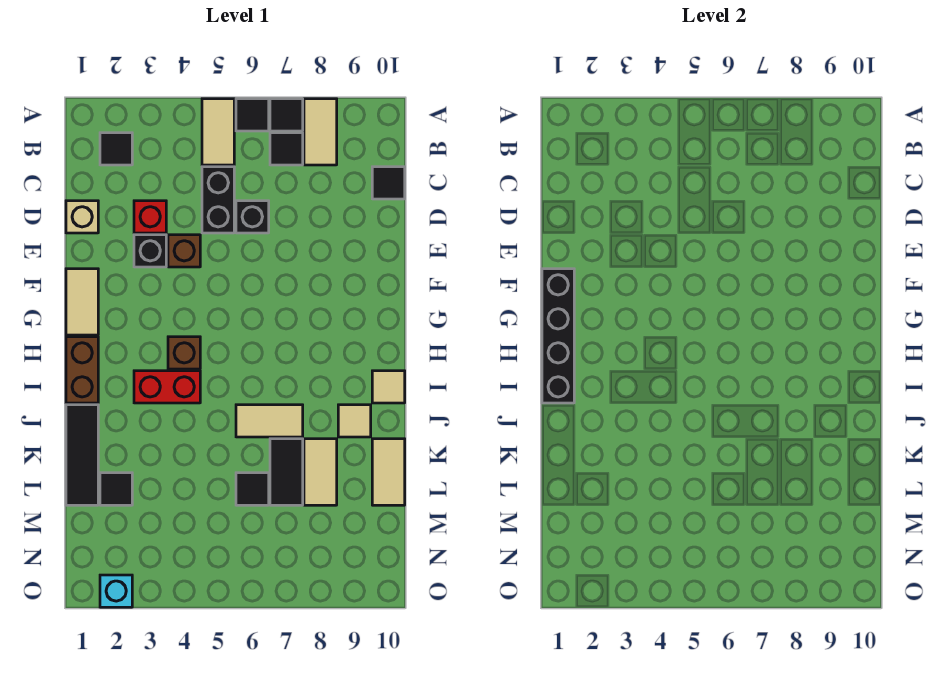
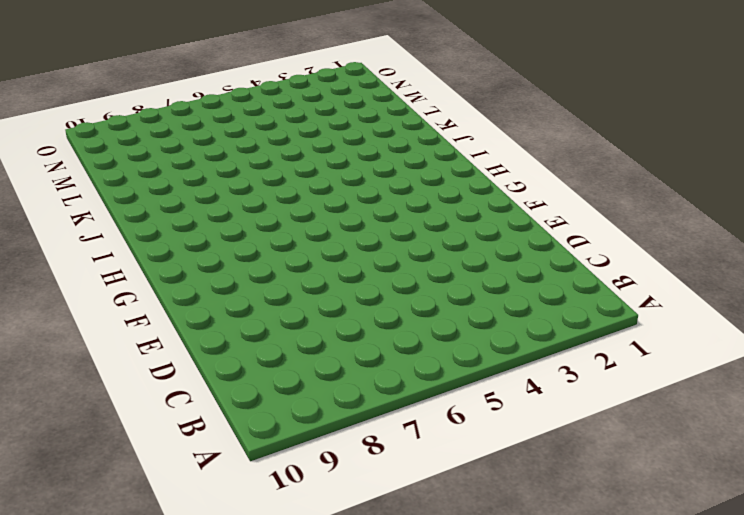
none -> tan tile A5:B5 level 1
none -> black tile A6 level 1
none -> black tile A7 level 1

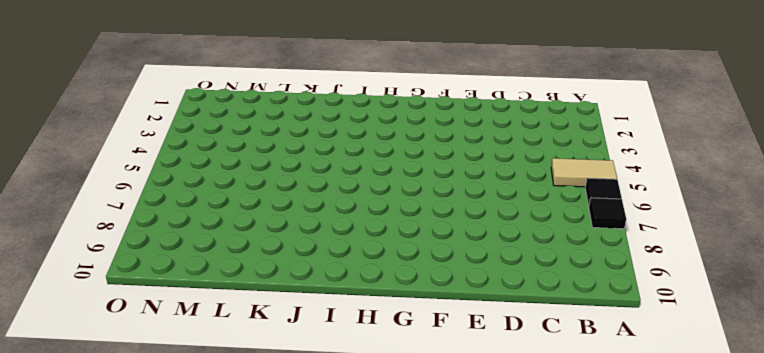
none -> tan tile A8:B8 level 1
none -> black tile B2 level 1
none -> black tile B7 level 1

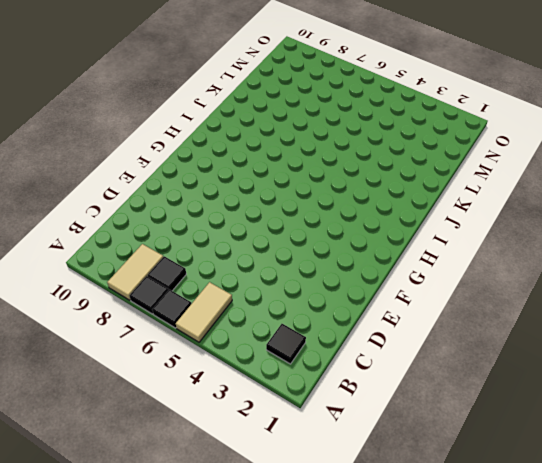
none -> black brick C5:D5 level 1
none -> black tile C10 level 1
none -> tan brick D1 level 1

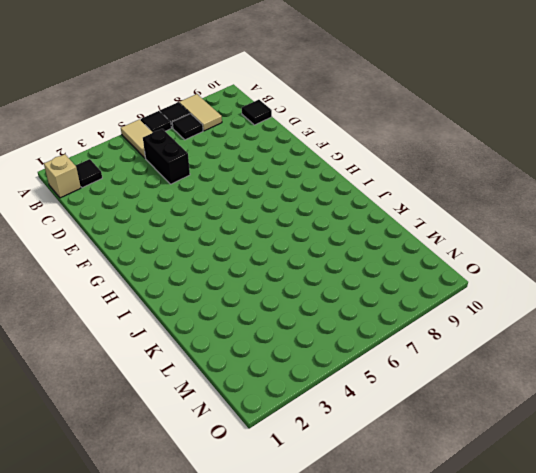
tan brick B1 level 1 -> tan brick D1 level 1
none -> red brick D3 level 1
none -> black brick D6 level 1
none -> black brick E3 level 1

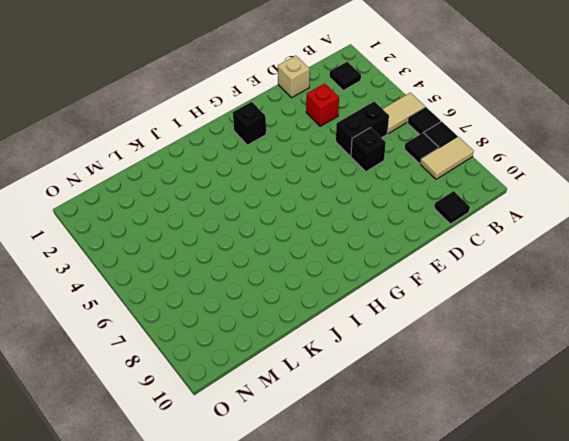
black brick G2 level 1 -> black brick E3 level 1
none -> brown brick E4 level 1
none -> tan tile F1:G1 level 1
none -> brown brick H1:I1 level 1

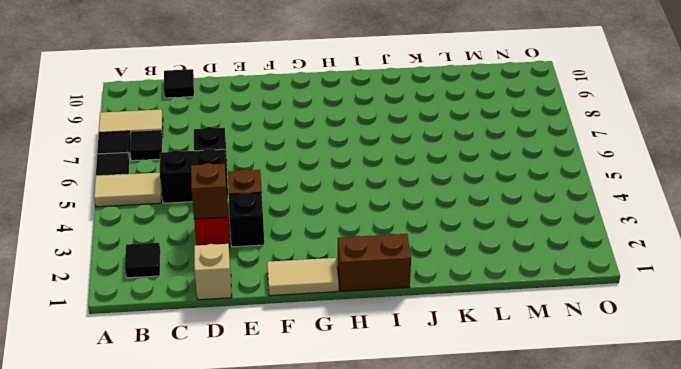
brown brick D3 level 2 -> brown brick H4 level 1
none -> red brick I3:I4 level 1
none -> tan tile I10 level 1
none -> black tile J1:L1 level 1

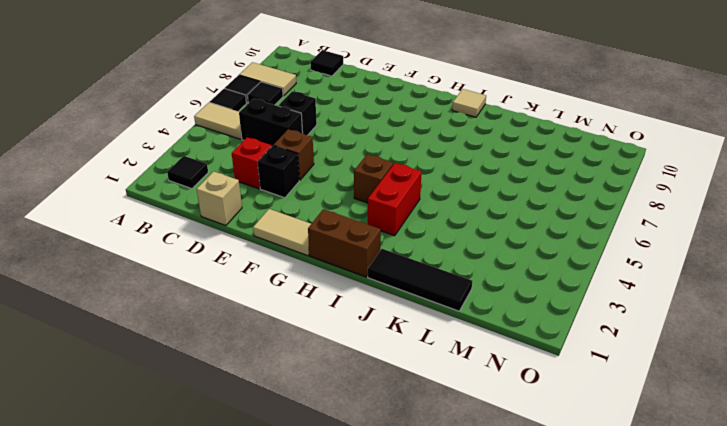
none -> tan tile J6:J7 level 1
none -> tan tile J9 level 1
none -> black tile K7:L7 level 1

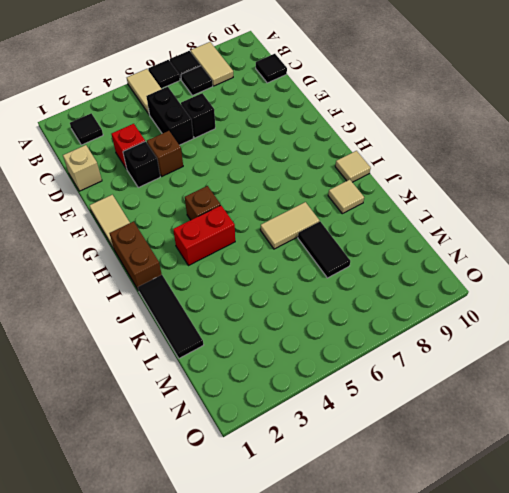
none -> tan tile K8:L8 level 1
none -> tan tile K10:L10 level 1
none -> black tile L2 level 1

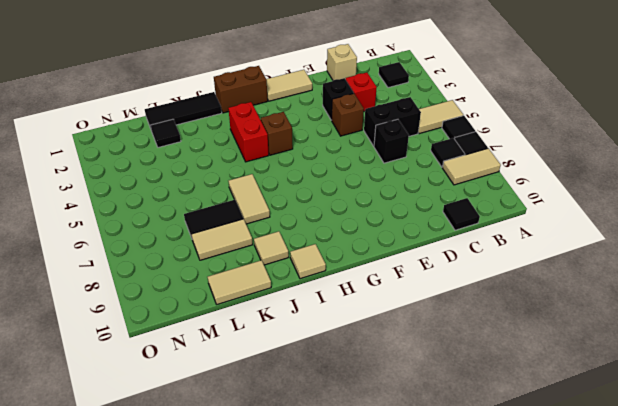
none -> black tile L6 level 1
none -> cyan brick O2 level 1
none -> black brick F1:I1 level 2

